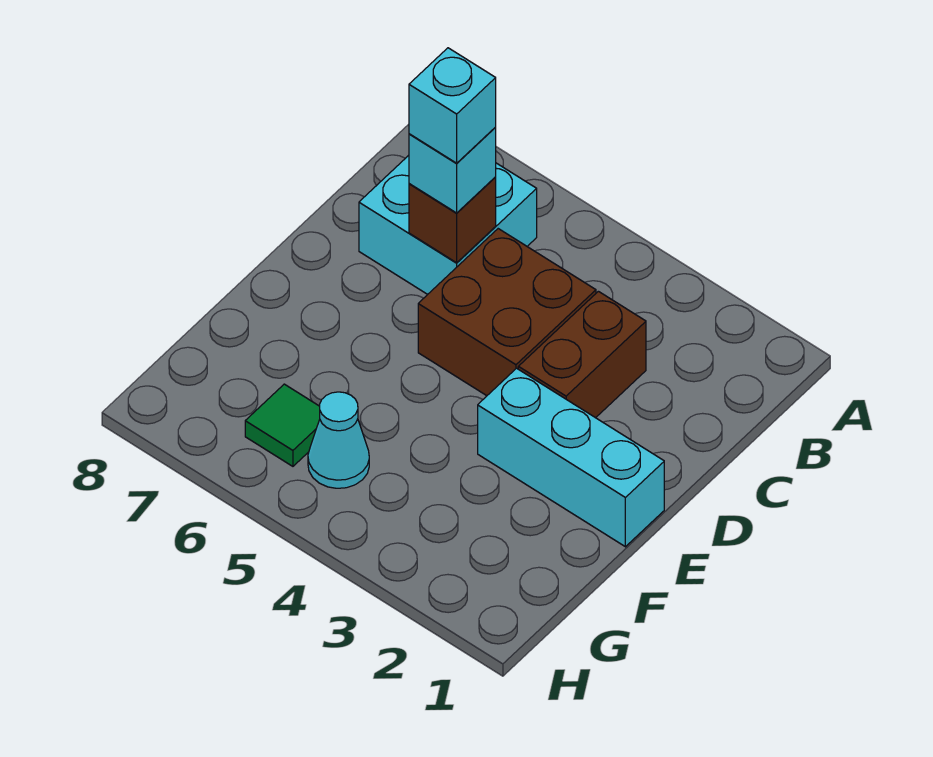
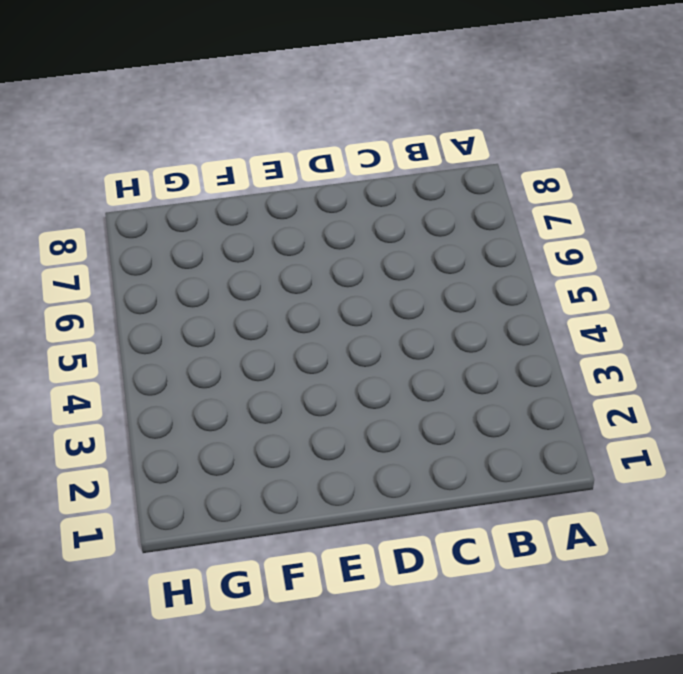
none -> cyan brick B6:C7 level 1
none -> brown brick C3:D3 level 1

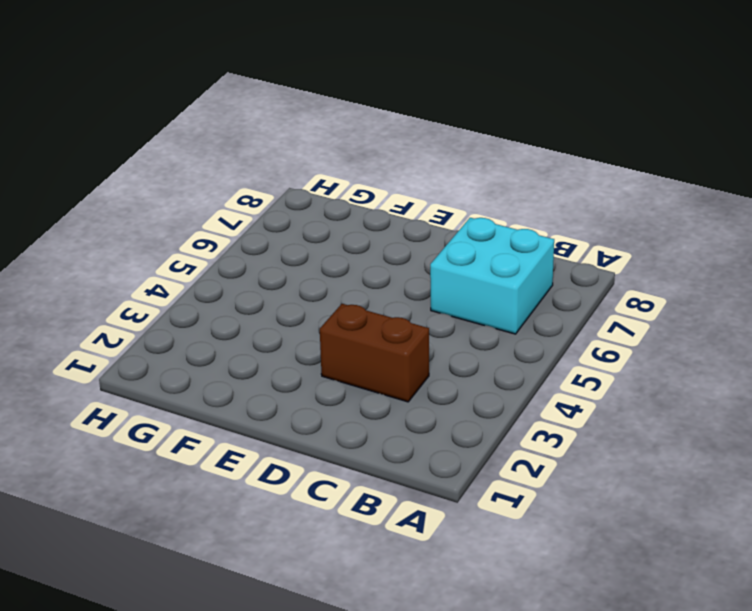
none -> brown brick C4:D5 level 1
none -> cyan brick E1:E3 level 1

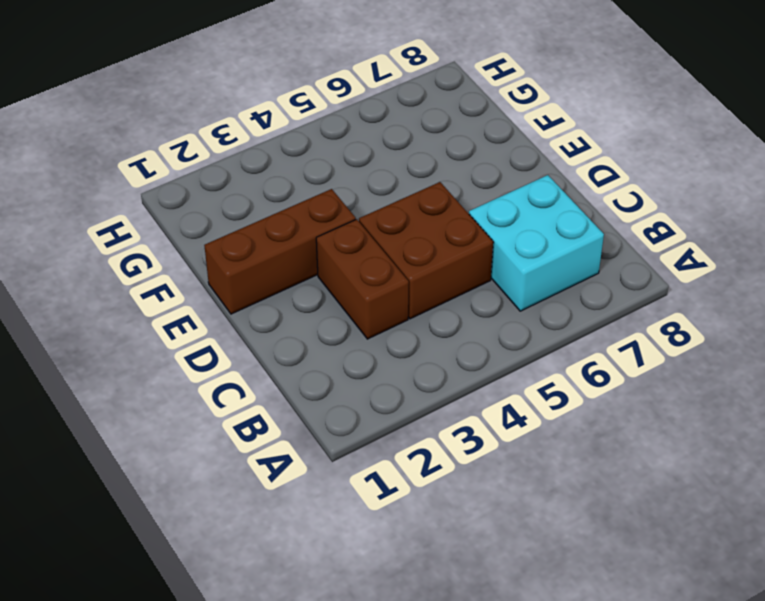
brown brick E1:E3 level 1 -> cyan brick E1:E3 level 1
none -> cyan cone G5 level 1
none -> green tile G6 level 1

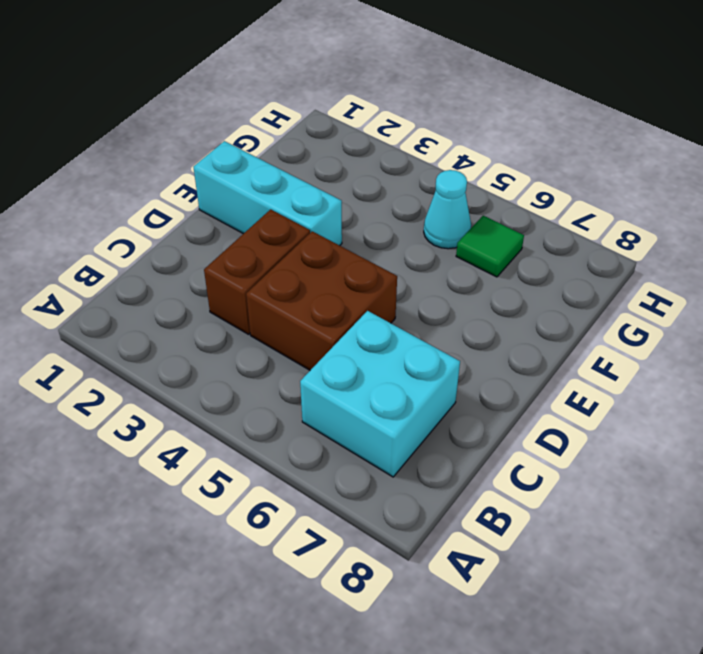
none -> brown brick C6 level 2
none -> cyan brick C6 level 3

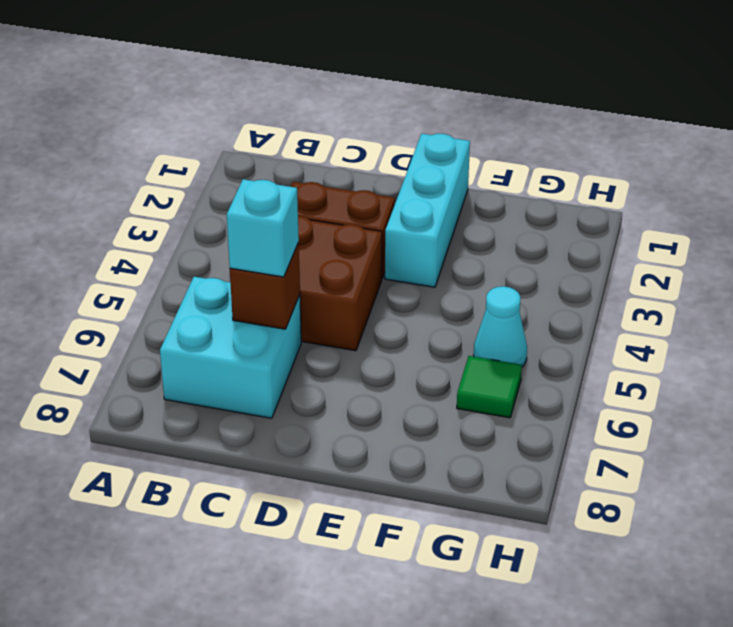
none -> cyan brick C6 level 4

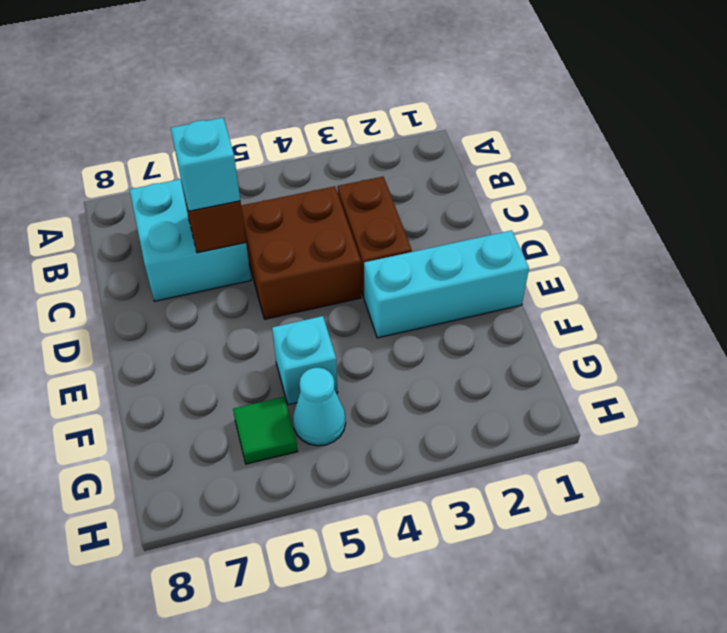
cyan brick F5 level 1 -> cyan brick C6 level 4

